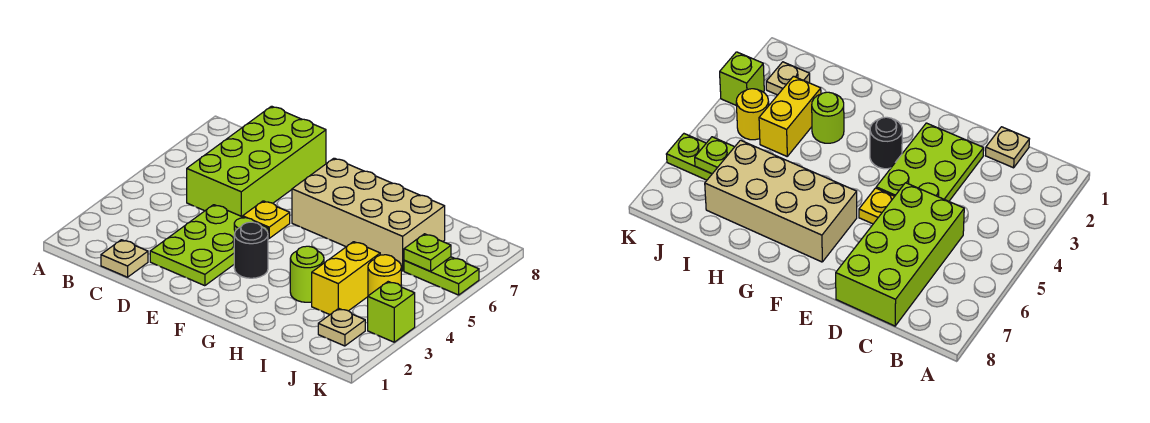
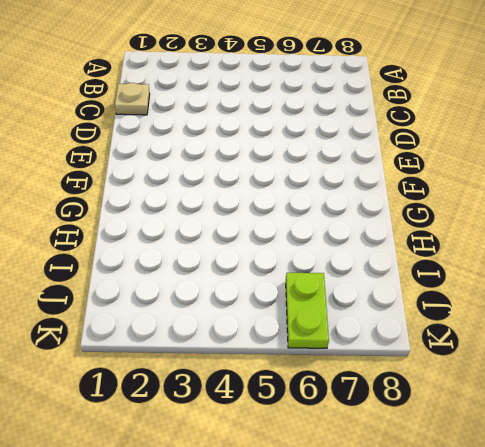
none -> lime brick C5:D8 level 1
none -> lime plate D2:E4 level 1
none -> yellow plate E5 level 1

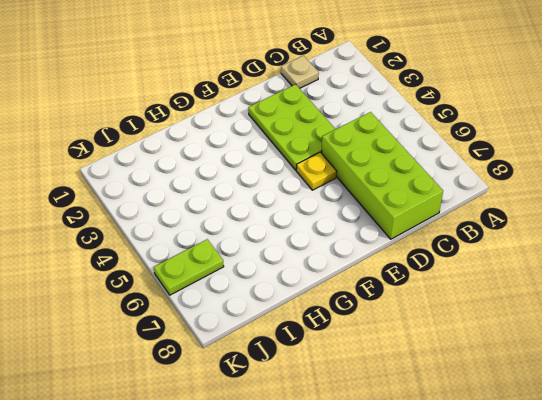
none -> black round brick F3 level 1
none -> tan brick F6:I7 level 1
none -> lime round brick H3 level 1

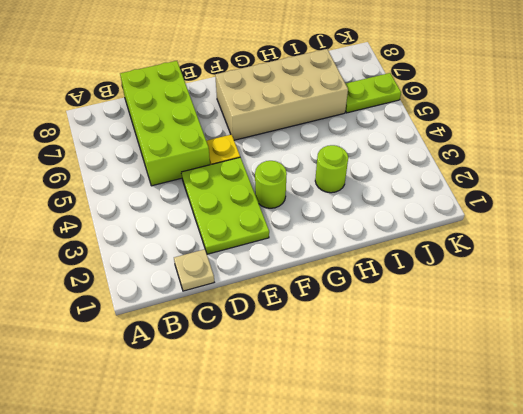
lime round brick F3 level 1 -> black round brick F3 level 1
none -> yellow brick I3:I4 level 1
none -> tan plate J2 level 1
none -> yellow round brick J4 level 1

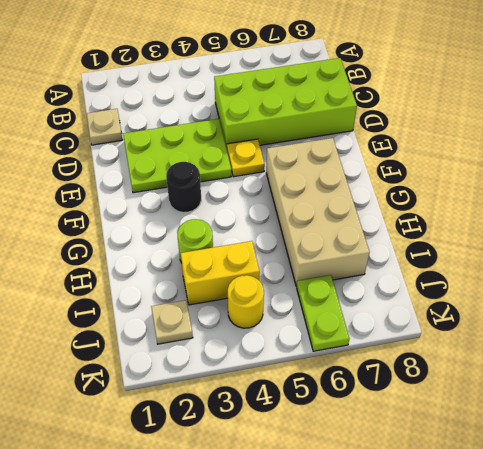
none -> lime brick K3 level 1
none -> lime plate J6 level 2

